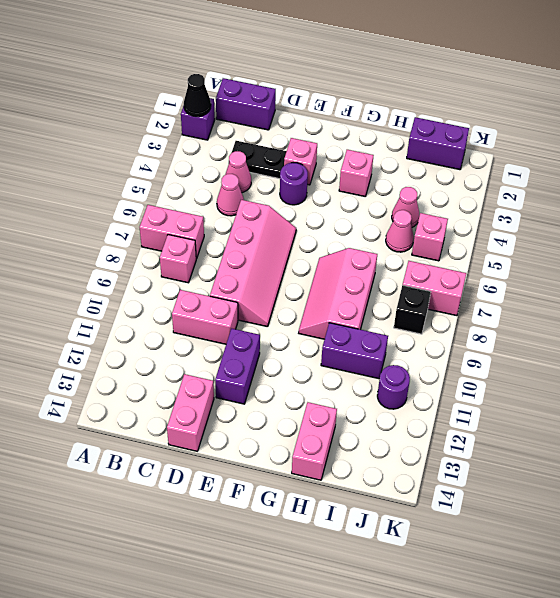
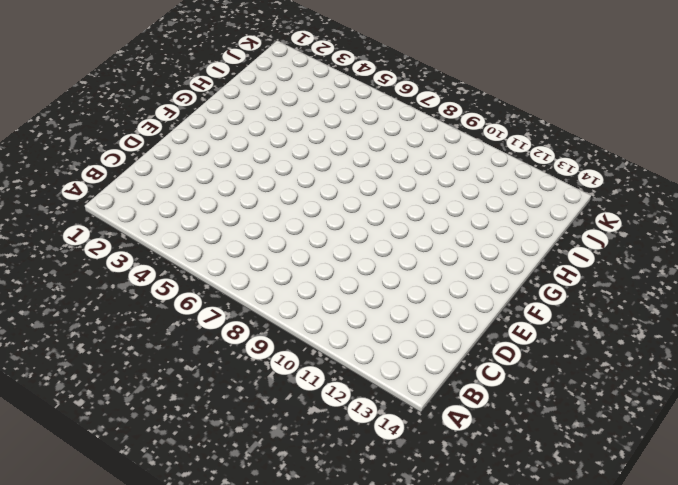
none -> purple brick A2 level 1
none -> pink brick A7:B7 level 1
none -> purple brick B1:C1 level 1

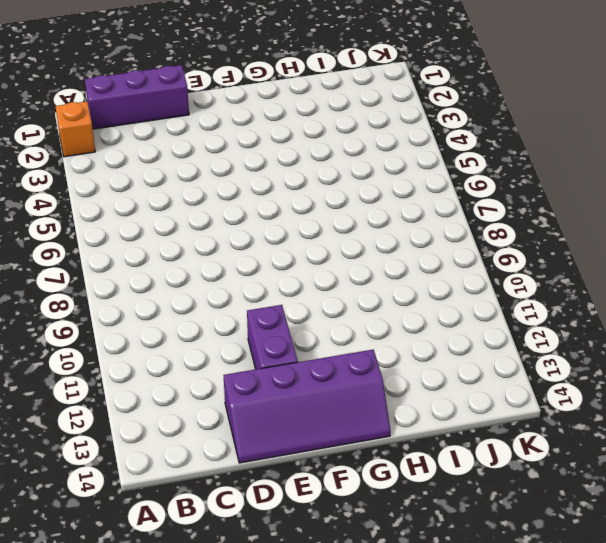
orange brick A2 level 1 -> purple brick A2 level 1
purple brick B1:D1 level 1 -> purple brick B1:C1 level 1
purple slope D13:G14 level 1 top 13 -> pink brick D13:D14 level 1
none -> pink brick A7:B7 level 1
none -> pink brick B8 level 1
none -> black plate C3:D3 level 1

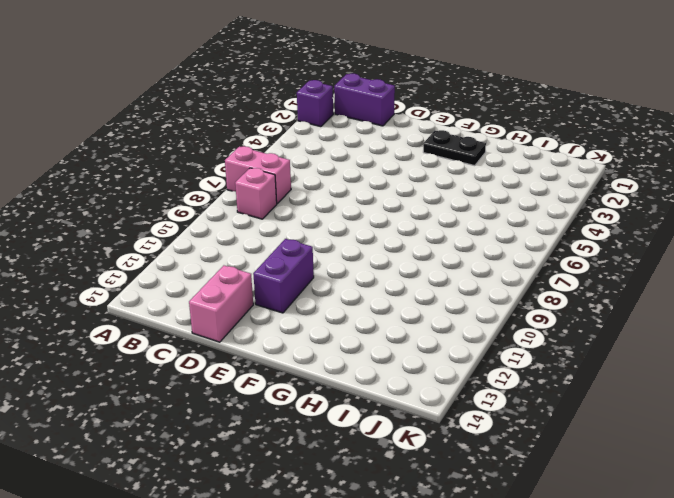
black plate F2:G2 level 1 -> black plate C3:D3 level 1
none -> pink cone C4 level 1
none -> pink cone C5 level 1
none -> pink brick C10:D10 level 1

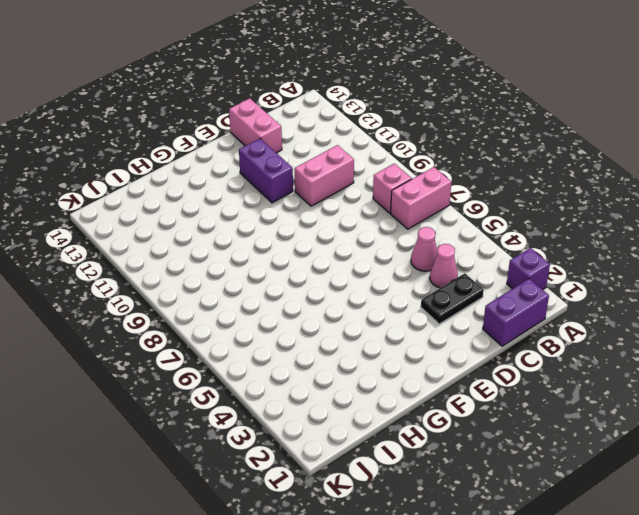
none -> pink slope D6:E9 level 1 top D
none -> pink brick E3 level 1
none -> purple round brick E4 level 1

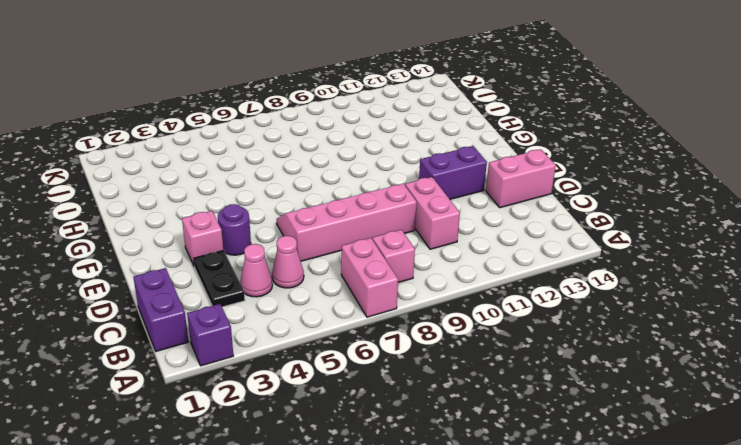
none -> pink brick G3 level 1
none -> pink slope G7:H9 level 1 top H
none -> purple brick H10:I10 level 1

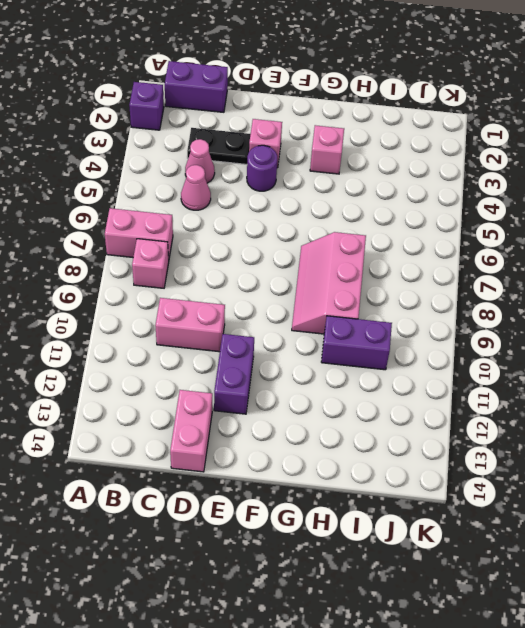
none -> pink slope D6:E9 level 1 top D
none -> pink brick H13:H14 level 1
none -> purple brick I1:J1 level 1

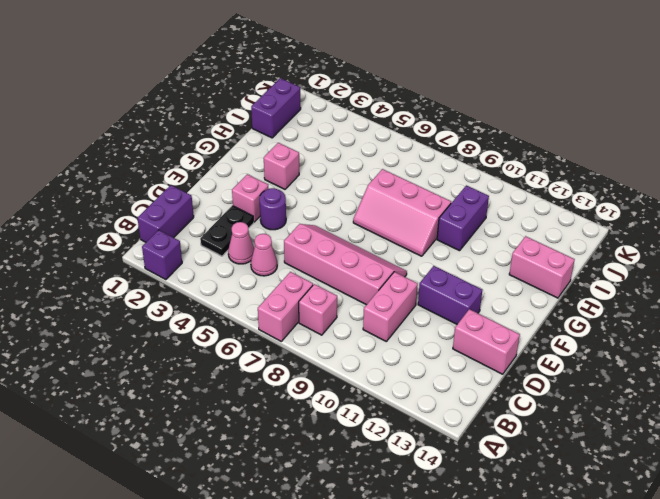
none -> pink cone I4 level 1
none -> pink cone I5 level 1
none -> pink brick J5 level 1

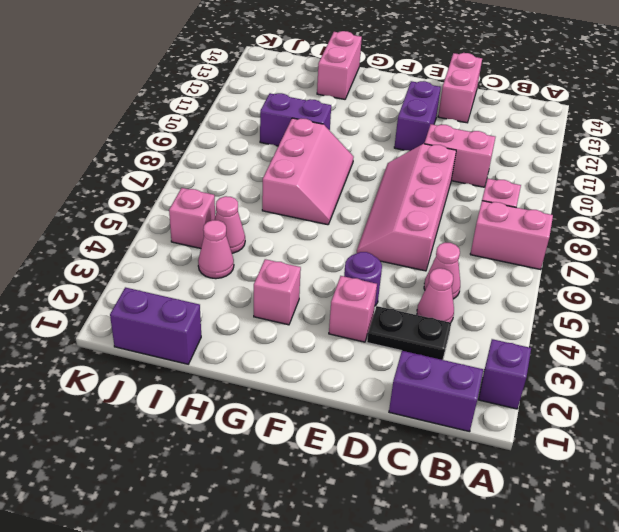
none -> pink brick J7:K7 level 1
none -> black brick J8 level 1
none -> purple round brick J11 level 1

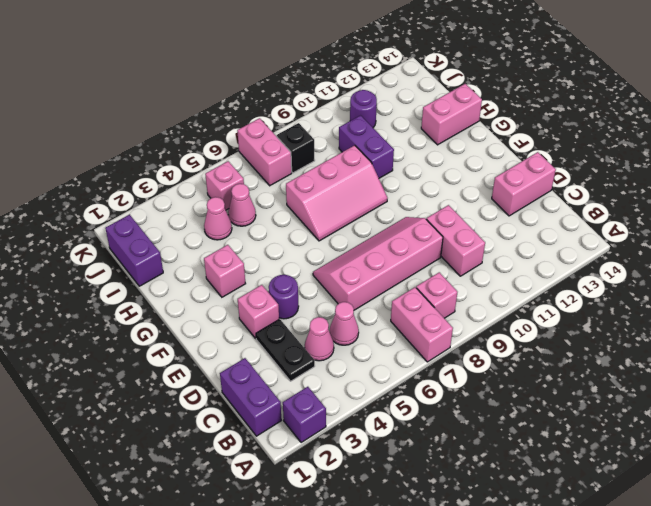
none -> purple brick E11:E12 level 1
none -> black cone A2 level 2

